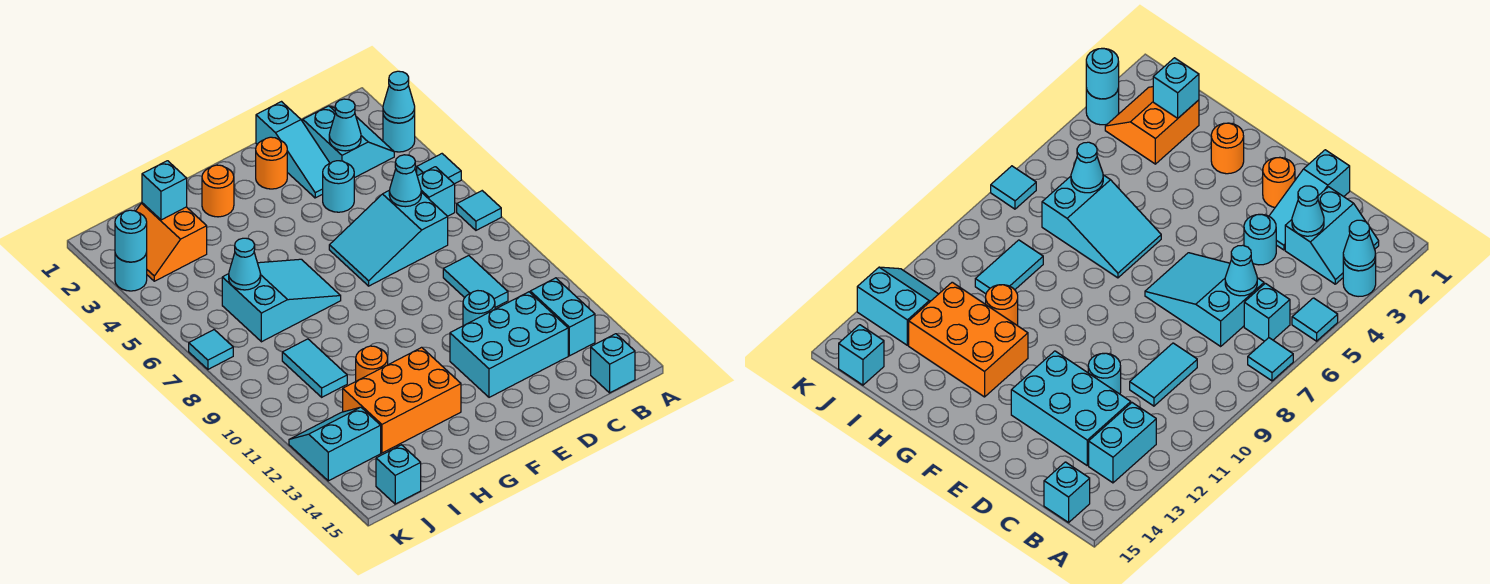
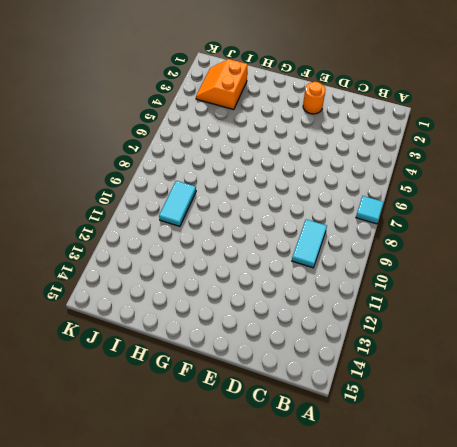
none -> cyan round brick A3 level 1
none -> cyan tile A5 level 1
none -> cyan slope B2:C3 level 1 top C
none -> cyan brick B6 level 1

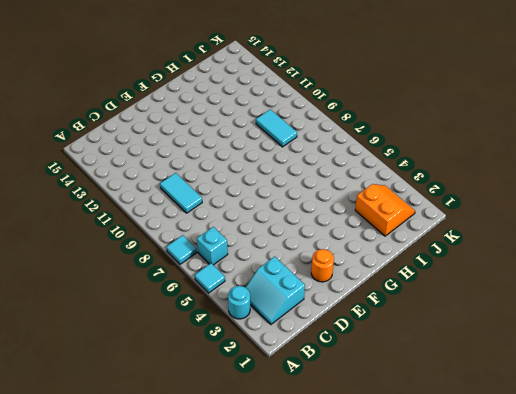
none -> cyan brick B12:B13 level 1
none -> cyan brick B15 level 1
none -> cyan slope C6:E7 level 1 top C
none -> cyan brick C12:E13 level 1

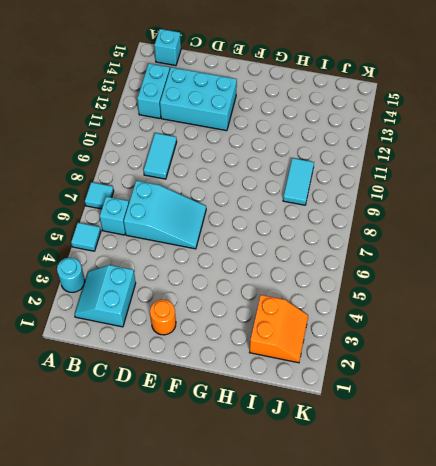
none -> cyan slope D1:D3 level 1 top 1
none -> cyan round brick D4 level 1
none -> cyan round brick D11 level 1
none -> orange round brick G2 level 1

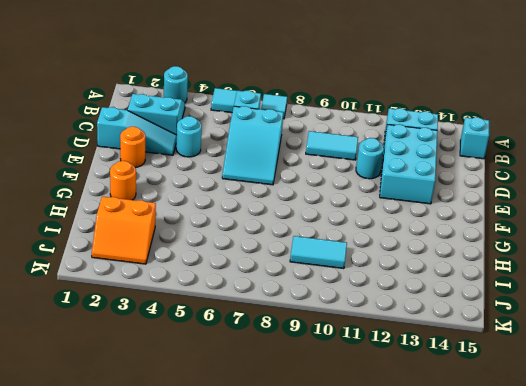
none -> cyan slope G6:I7 level 1 top I
none -> orange brick G12:I13 level 1
none -> orange round brick H11 level 1
none -> cyan slope J12:K13 level 1 top 13

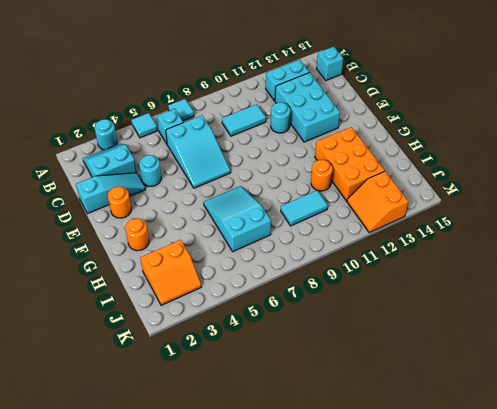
orange slope J12:K13 level 1 top 13 -> cyan slope J12:K13 level 1 top 13
none -> cyan brick J15 level 1
none -> cyan round brick K3 level 1
none -> cyan tile K7 level 1
none -> cyan cone A3 level 2

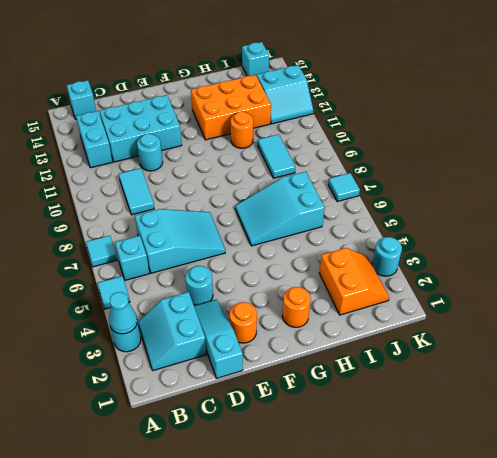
none -> cyan cone C3 level 2
none -> cyan cone C6 level 2
none -> cyan brick I2 level 2
none -> cyan cone I6 level 2

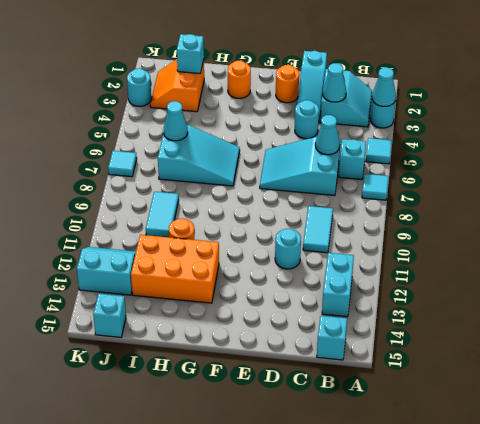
none -> cyan brick C12:E13 level 1
none -> cyan round brick K3 level 2

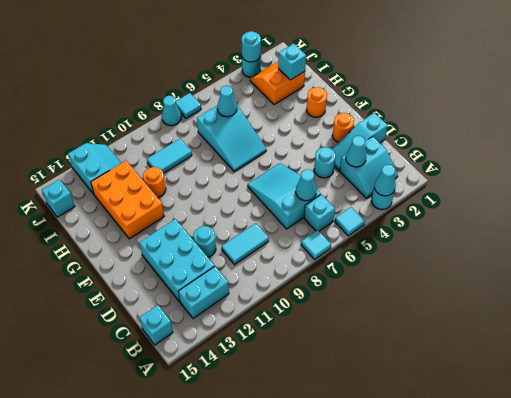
cyan cone K8 level 1 -> none

